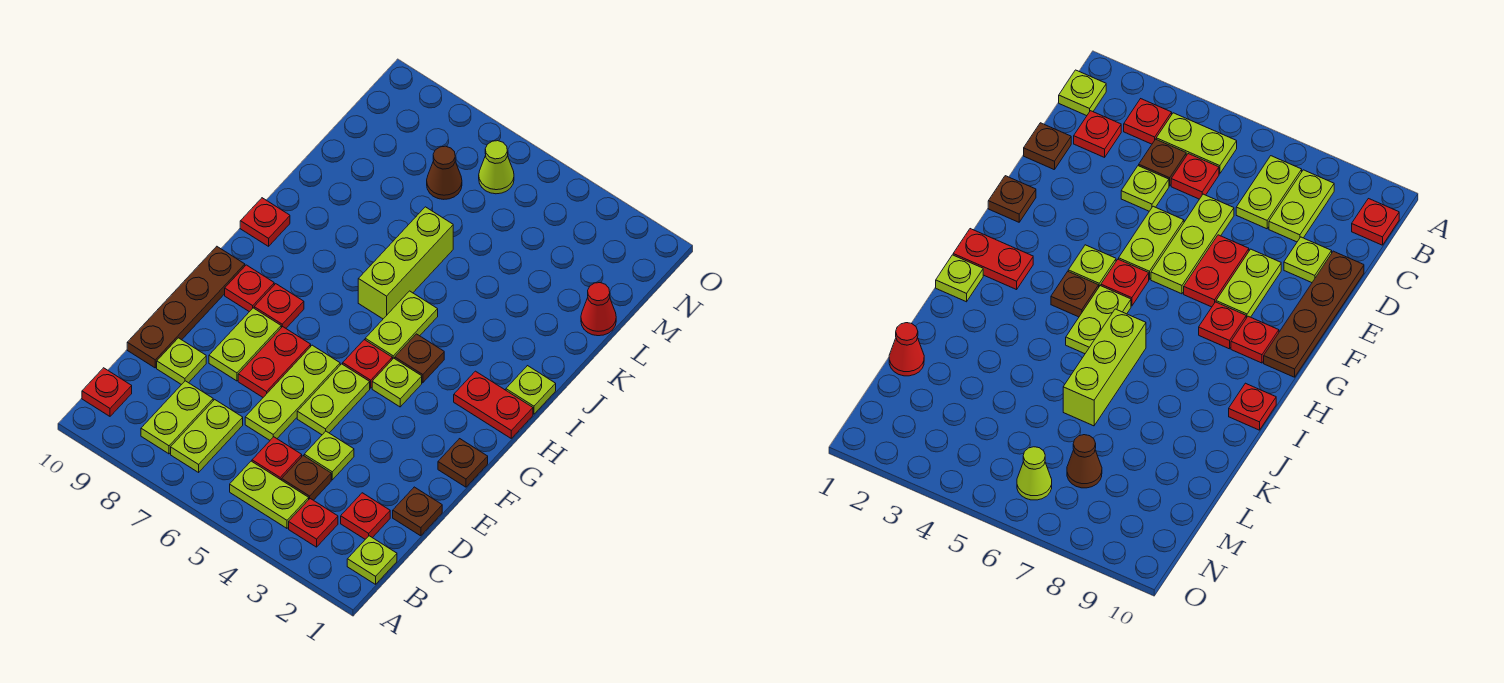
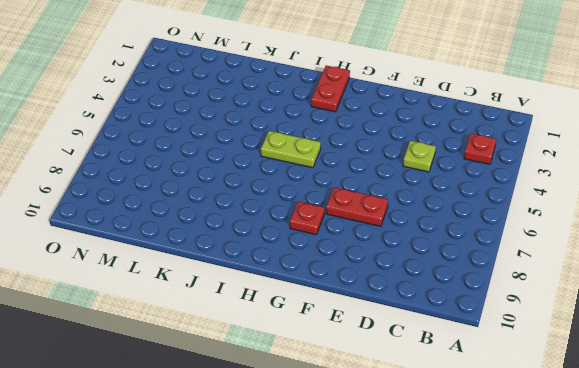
none -> lime plate B1 level 1
none -> lime plate B4:B5 level 1
none -> lime plate B7:C7 level 1
none -> lime plate B8:C8 level 1

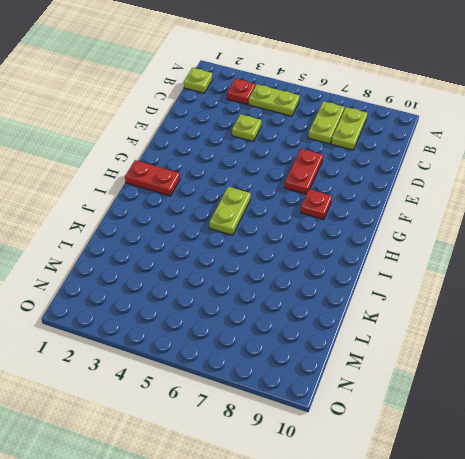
none -> red plate B10 level 1
none -> red plate C2 level 1
none -> brown plate C4 level 1
none -> red plate C5 level 1

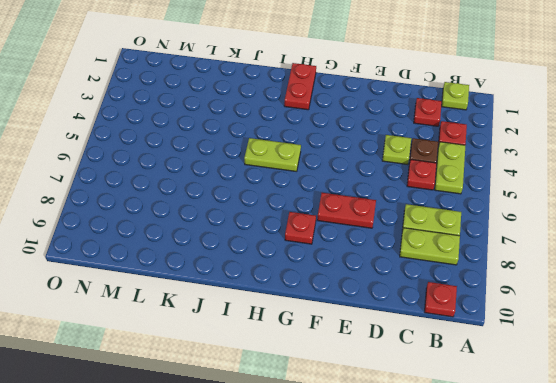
none -> brown plate D1 level 1
none -> lime plate D6:F6 level 1
none -> lime plate D9 level 1
none -> brown plate D10:G10 level 1

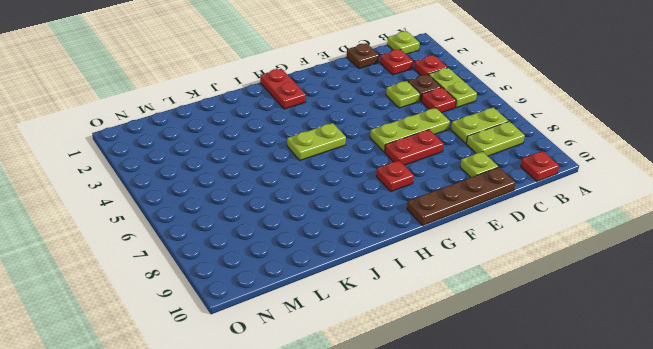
none -> lime plate E5:F5 level 1
none -> lime plate E8:F8 level 1
none -> brown plate F1 level 1
none -> lime plate G4 level 1

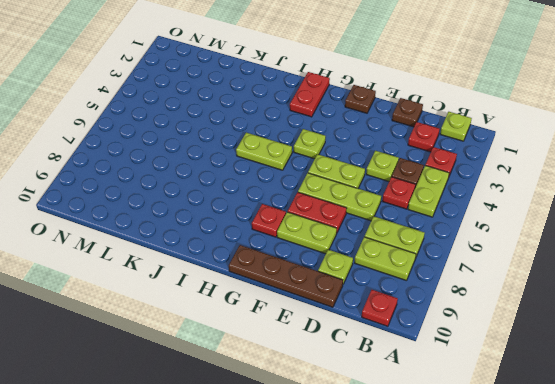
none -> red plate G5 level 1
none -> red plate G9 level 1
none -> brown plate H4 level 1
none -> lime plate I1 level 1

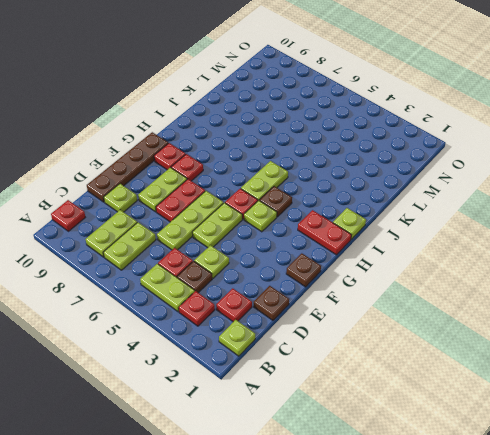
none -> lime brick I6:K6 level 1
none -> red plate I10 level 1
none -> red cone L1 level 1
none -> brown cone M7 level 1

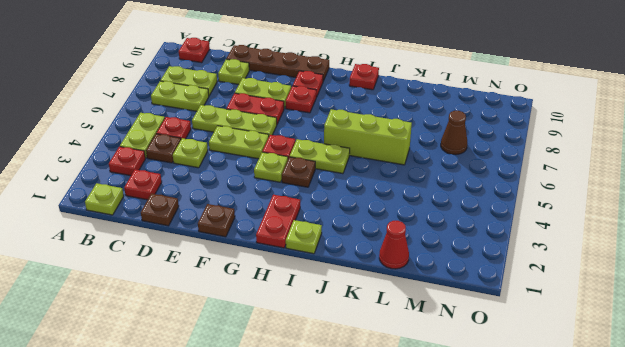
none -> lime cone N6 level 1

